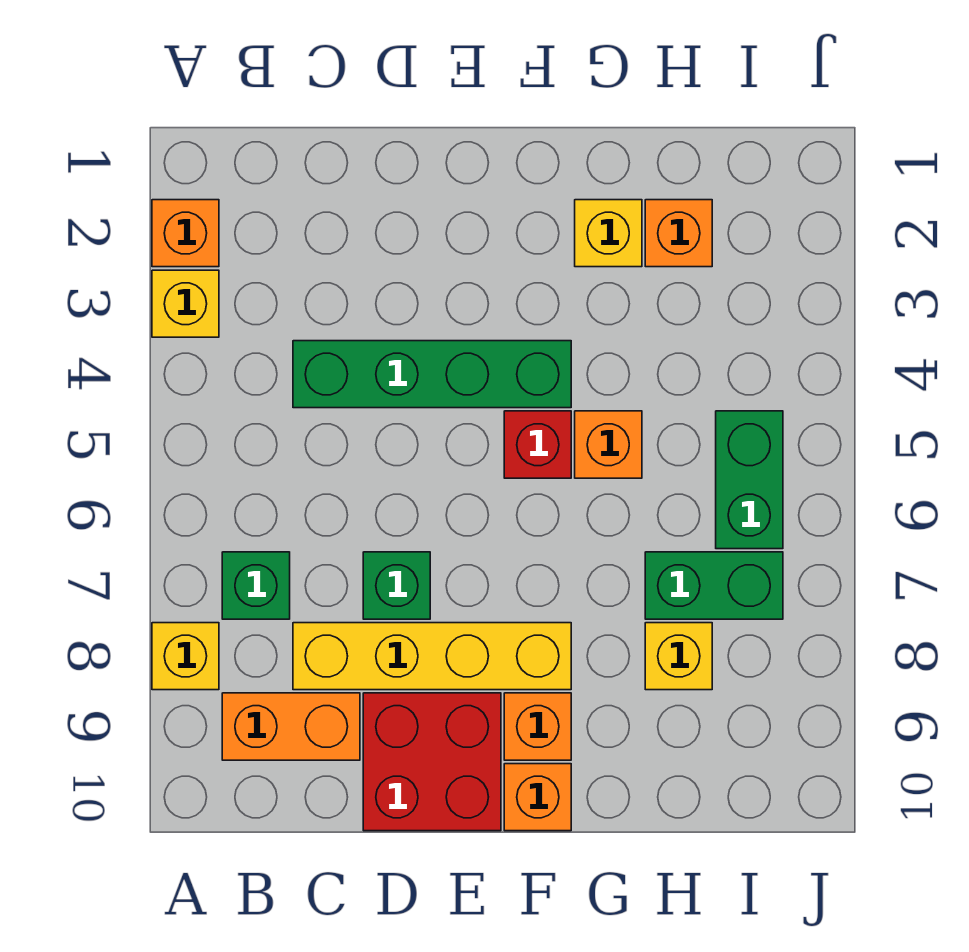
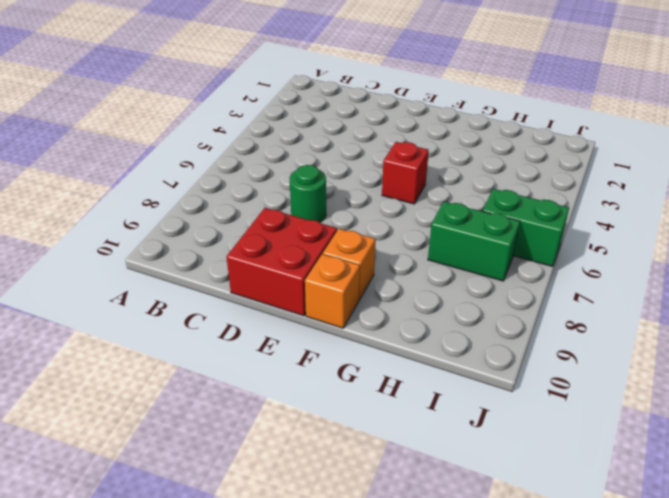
green round brick D7 level 1 -> green brick D7 level 1
green brick I6:J6 level 1 -> green brick I5:I6 level 1
none -> orange brick A2 level 1
none -> yellow brick A3 level 1
none -> yellow brick A8 level 1

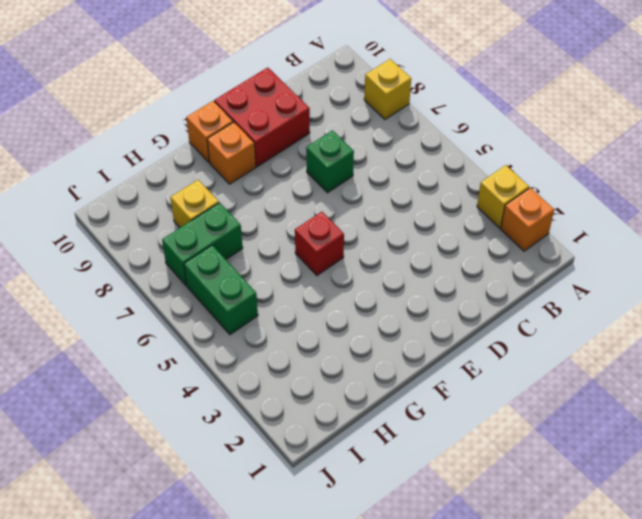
none -> green brick B7 level 1
none -> orange brick B9:C9 level 1
none -> green brick C4:F4 level 1

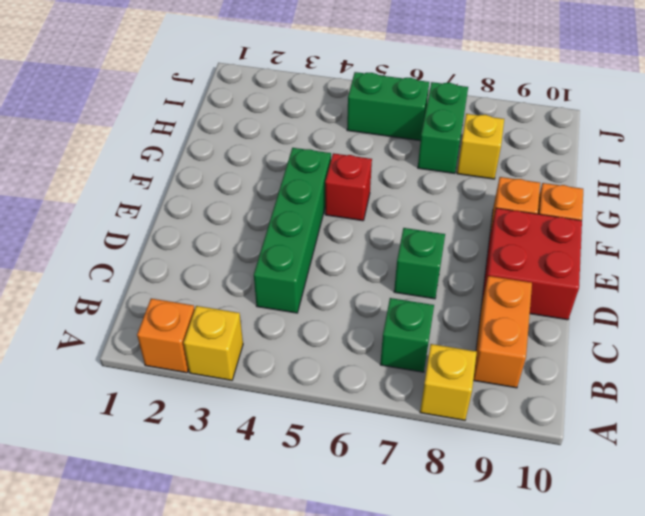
none -> yellow brick C8:F8 level 1
none -> yellow brick G2 level 1
none -> orange brick G5 level 1

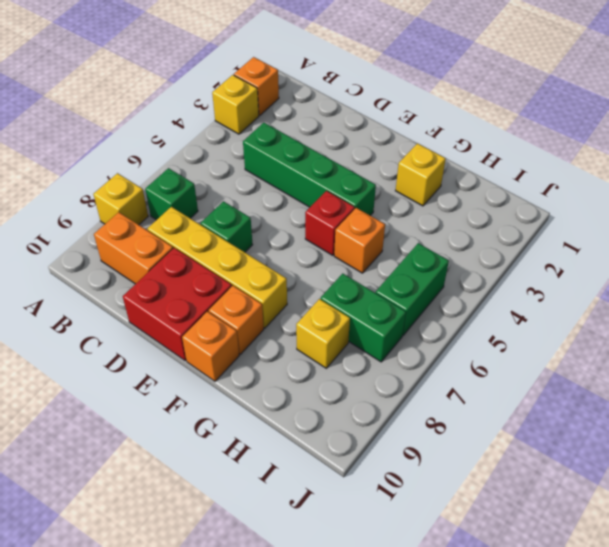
none -> orange brick H2 level 1

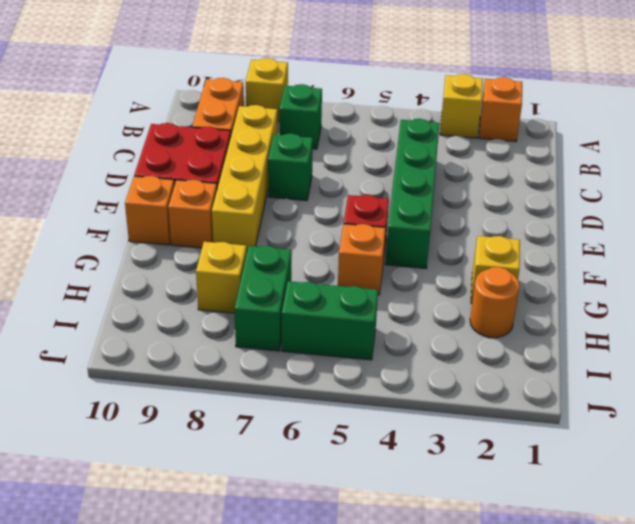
orange round brick H2 level 1 -> orange brick H2 level 1

